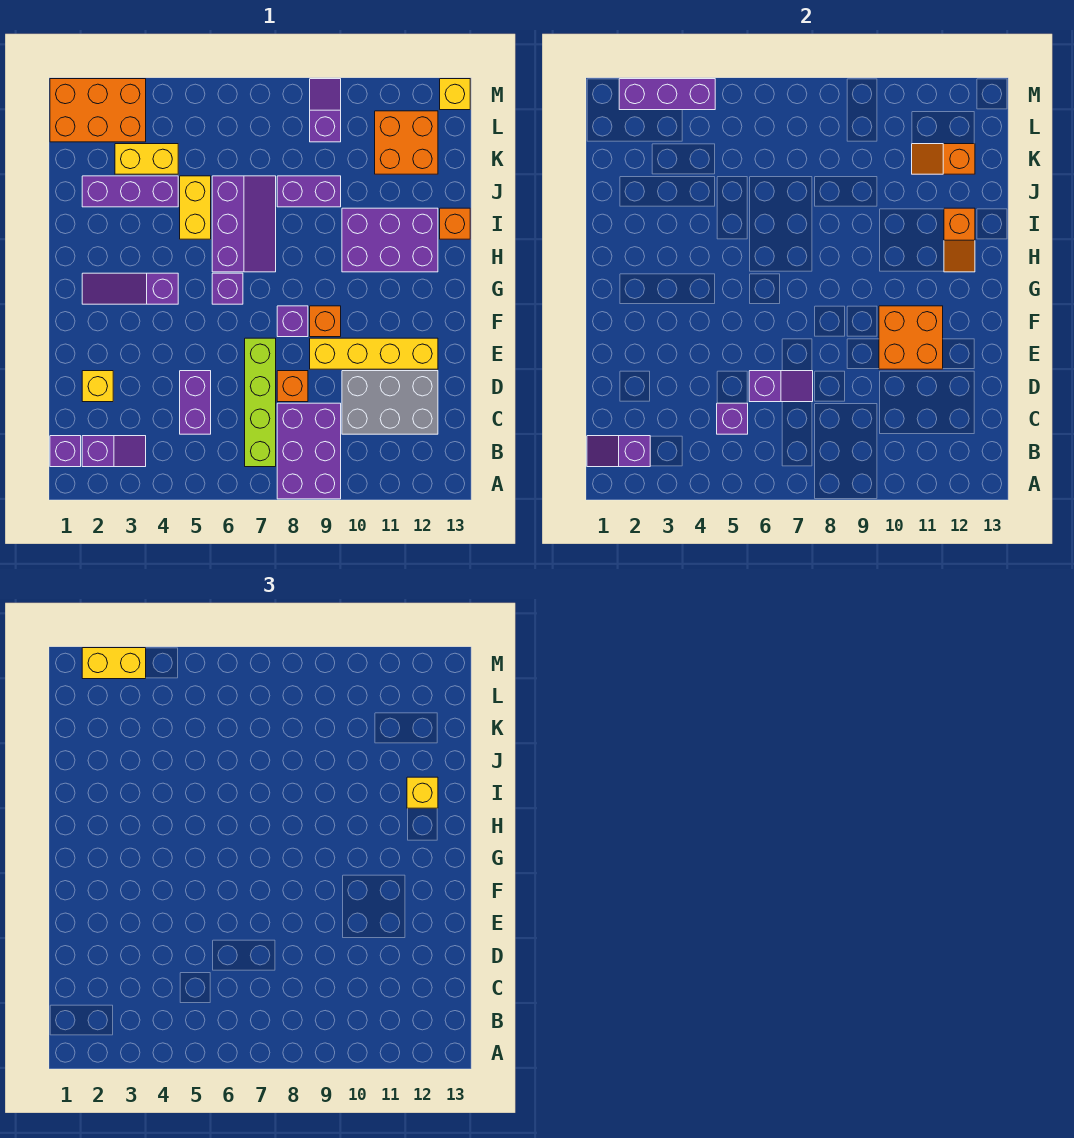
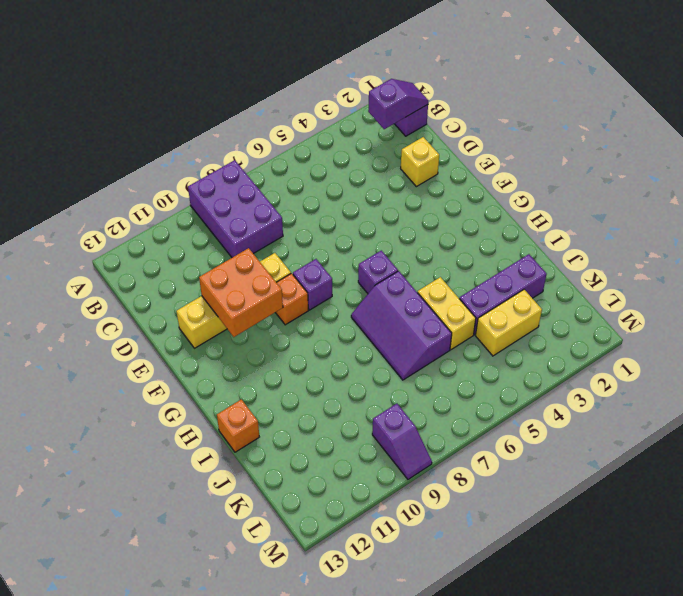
none -> purple slope B2:B3 level 1 top 2
none -> lime brick B7:E7 level 1
none -> purple brick C5:D5 level 1
none -> grey brick C10:D12 level 1

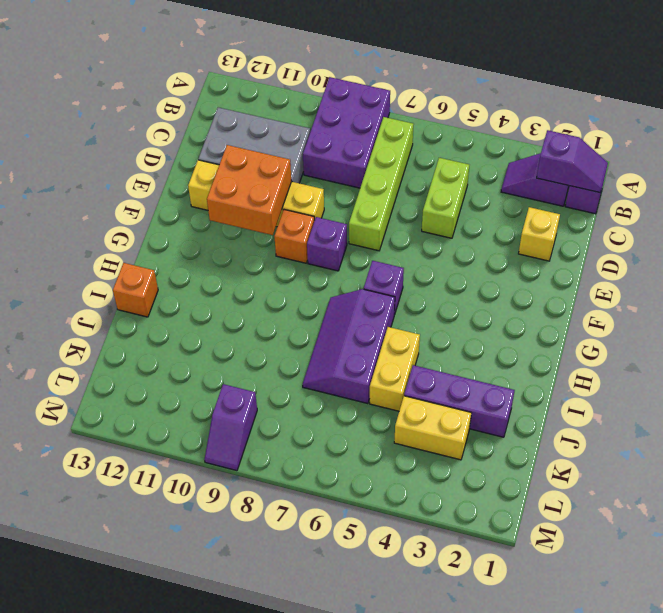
lime brick C5:D5 level 1 -> purple brick C5:D5 level 1
none -> orange brick D8 level 1
none -> purple slope G2:G4 level 1 top 4
none -> purple brick H10:I12 level 1
none -> purple brick J8:J9 level 1

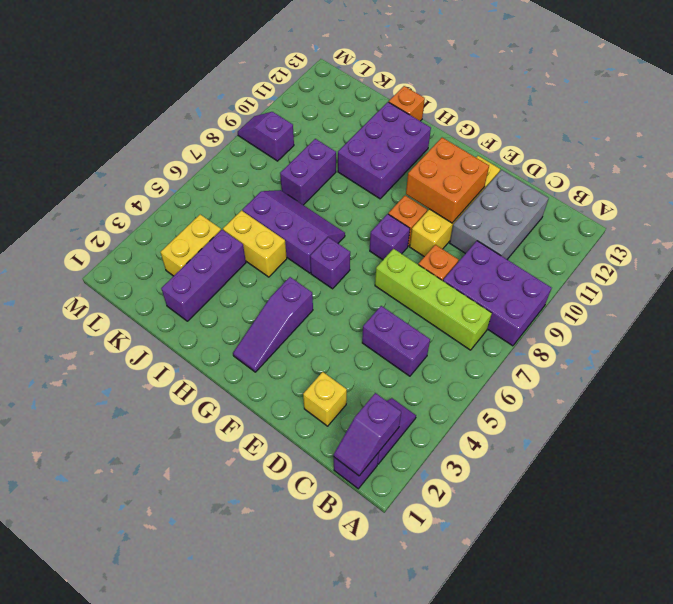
none -> orange brick K11:L12 level 1
none -> orange brick L1:M3 level 1
none -> yellow brick M13 level 1
none -> purple brick C5 level 2

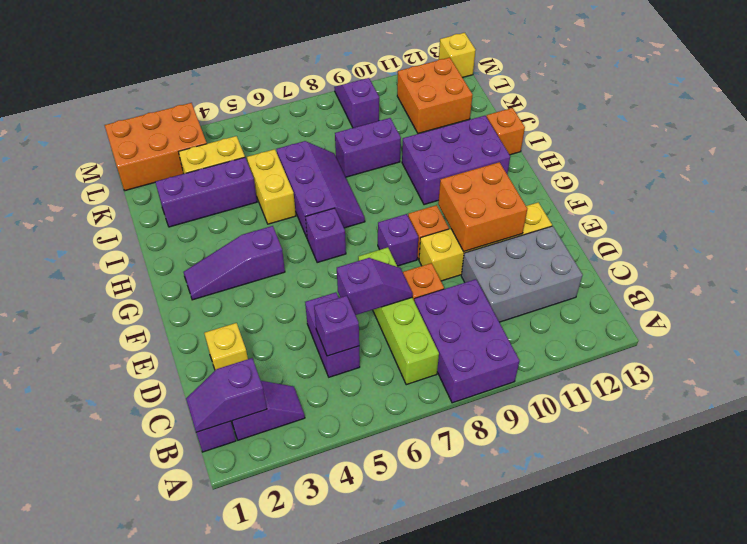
none -> orange slope H12:I12 level 2 top I
none -> orange slope K11:K12 level 2 top 12
none -> purple brick M2:M4 level 2
none -> yellow brick I12 level 3

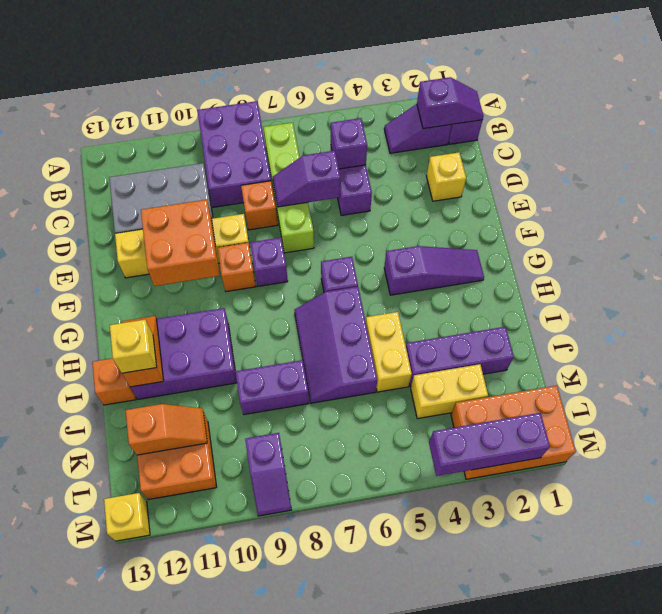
none -> yellow brick M2:M3 level 3

